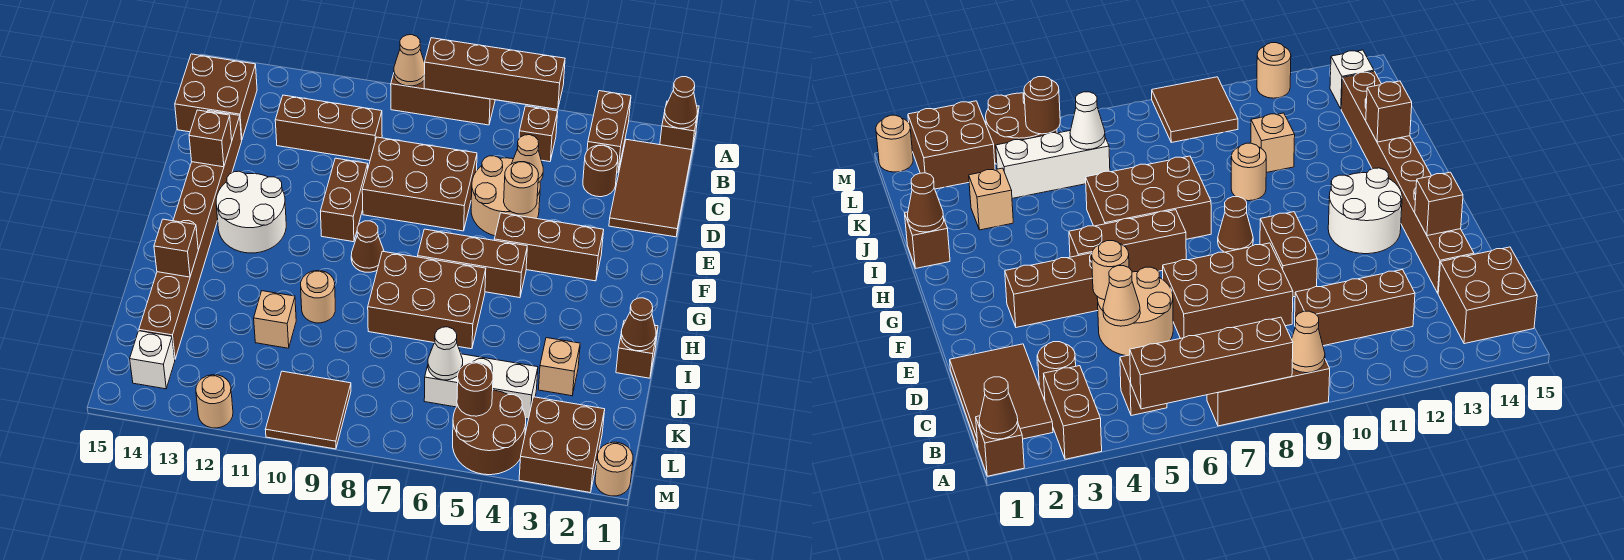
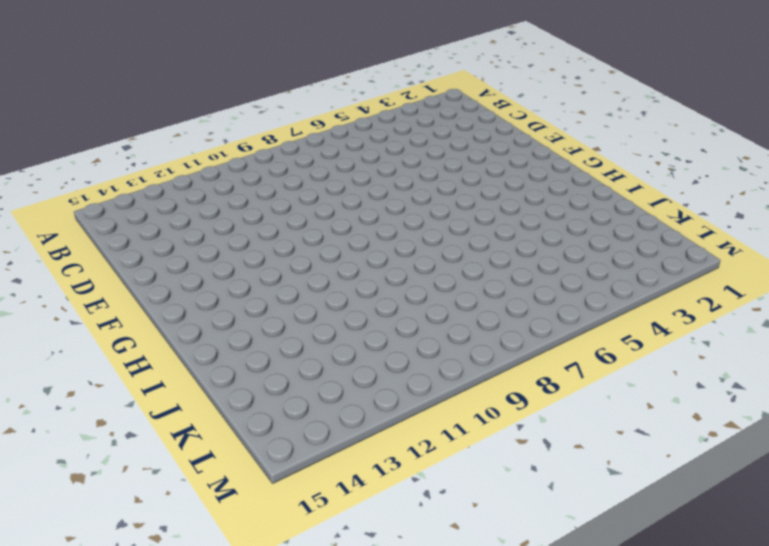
none -> brown brick A1 level 1
none -> brown brick A3:B3 level 1
none -> brown brick A7:A9 level 1
none -> brown tile B1:D2 level 1

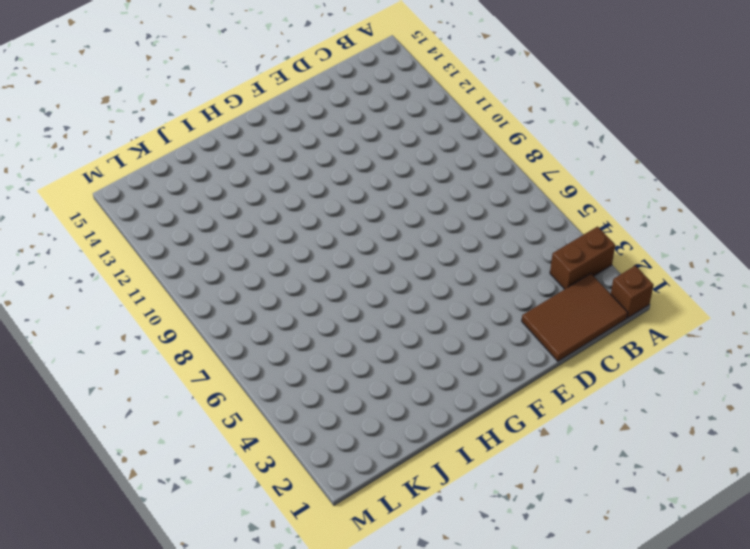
none -> brown brick A7:A9 level 1
none -> brown brick B5 level 1
none -> brown brick B14:C15 level 1
none -> brown round brick C3 level 1

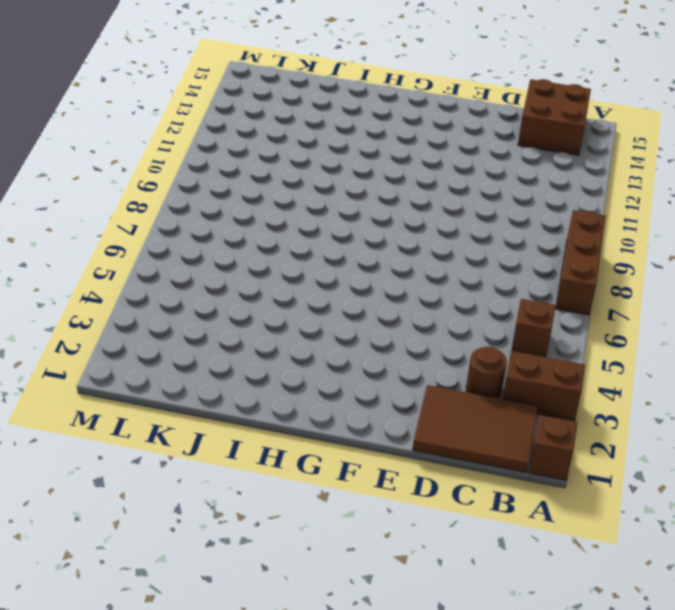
none -> brown brick C10:C12 level 1
none -> tan round brick D5:E6 level 1
none -> brown brick D7:E9 level 1
none -> brown brick D14:K14 level 1

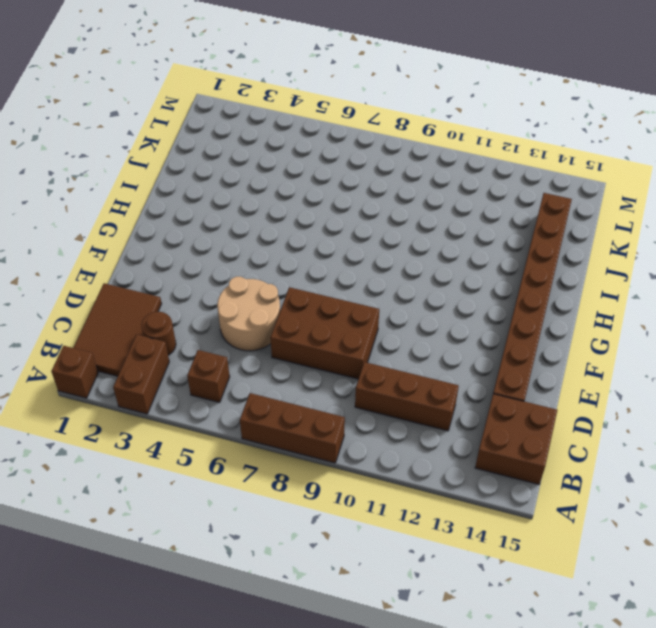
none -> brown brick E10:F10 level 1
none -> brown brick F3:F5 level 1
none -> white round brick F12:G13 level 1
none -> brown brick G5:G7 level 1

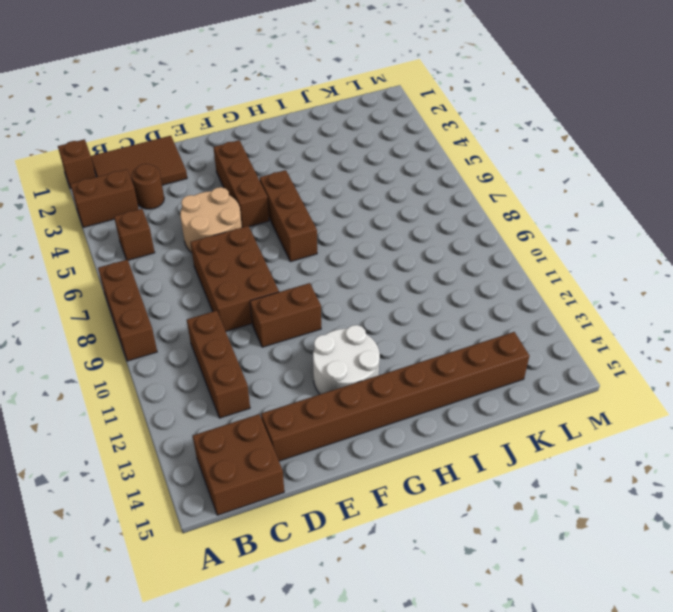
none -> brown cone G9 level 1
none -> brown brick H6:I8 level 1
none -> brown brick I1 level 1
none -> tan round brick I10 level 1

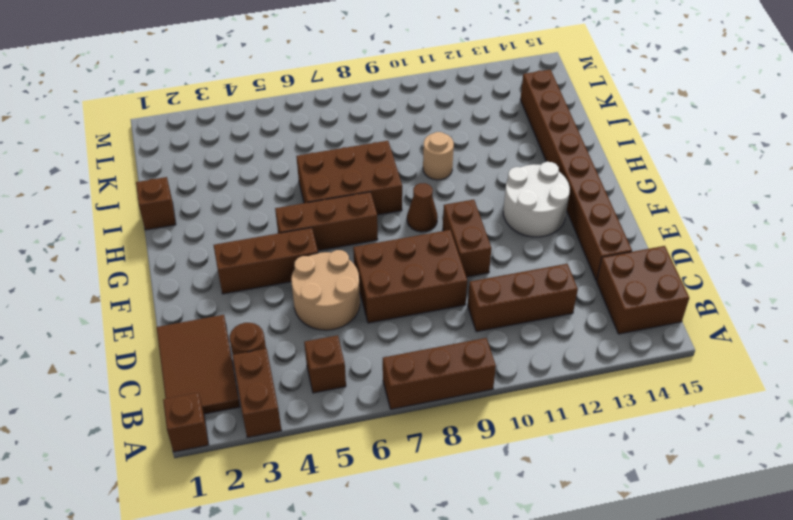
none -> tan brick J3 level 1
none -> tan brick J11 level 1
none -> white brick K4:K6 level 1
none -> brown brick L2:M3 level 1

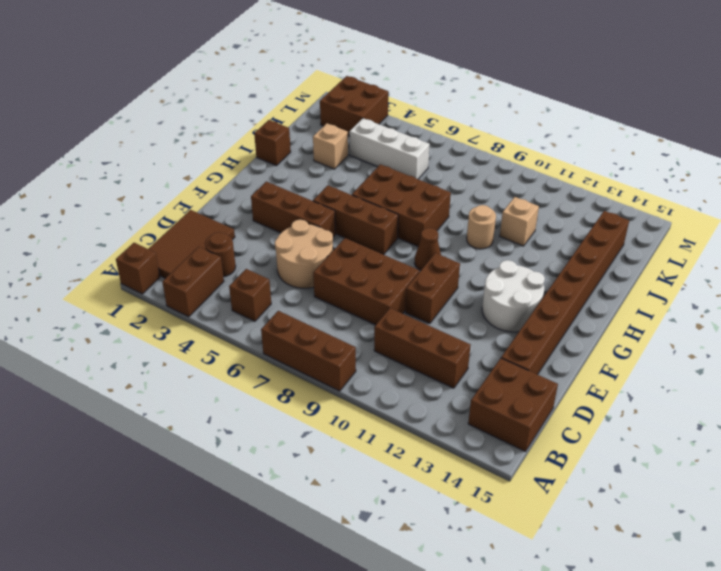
none -> brown round brick L4:M5 level 1
none -> brown tile L9:M10 level 1
none -> white brick L14 level 1
none -> tan round brick M1 level 1

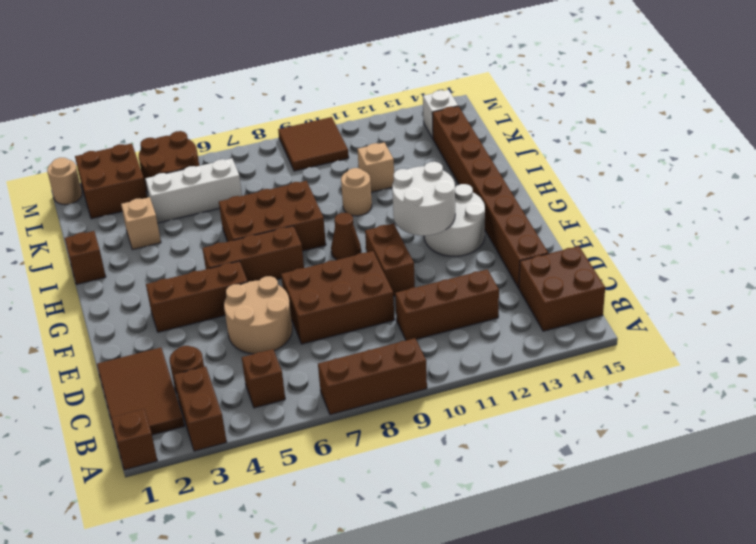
white round brick F11:G12 level 2 -> none
none -> tan round brick M12 level 1
none -> brown cone A1 level 2
none -> brown brick A5:A8 level 2
none -> tan cone A9 level 2

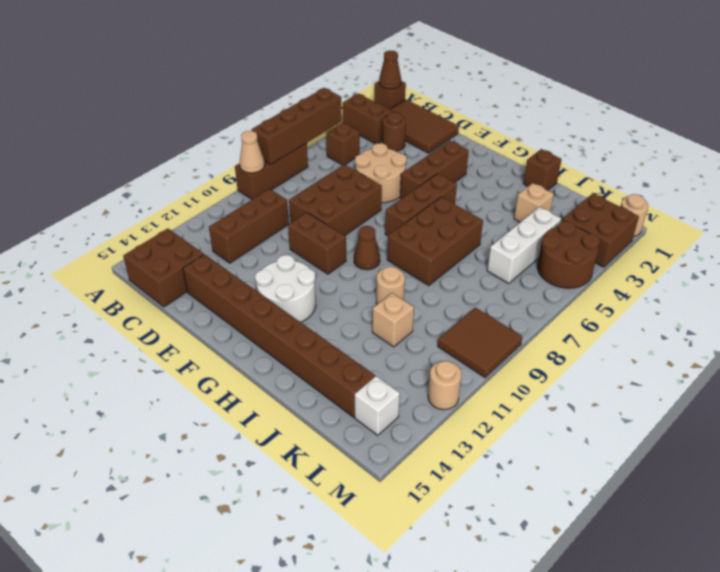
none -> tan cone D5 level 2
none -> tan round brick E5 level 2
none -> brown brick E14 level 2
none -> brown cone I1 level 2

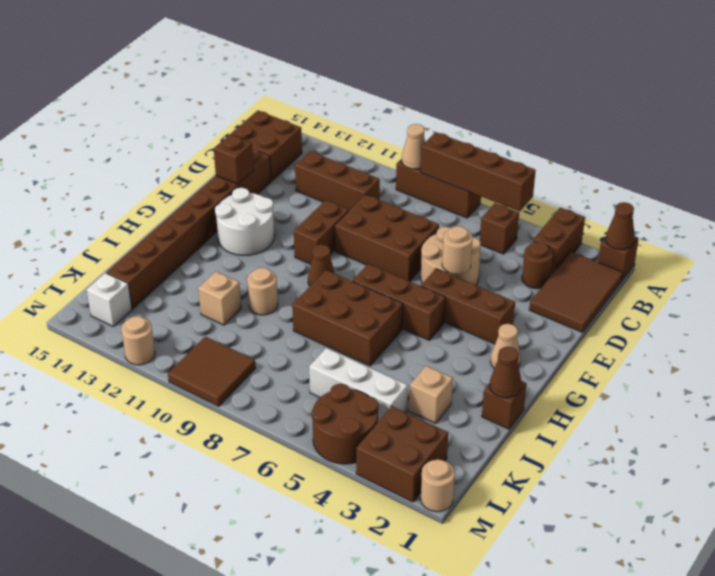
tan cone G2 level 1 -> tan cone D5 level 2
none -> brown brick I14 level 2
none -> white cone K6 level 2
none -> brown round brick L5 level 2

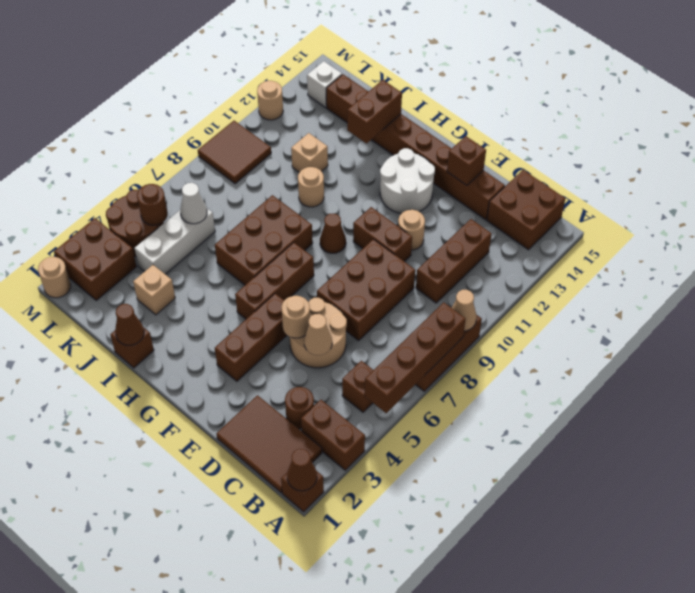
tan round brick E11 level 1 -> none
brown brick I13:I14 level 2 -> brown brick I14 level 2

